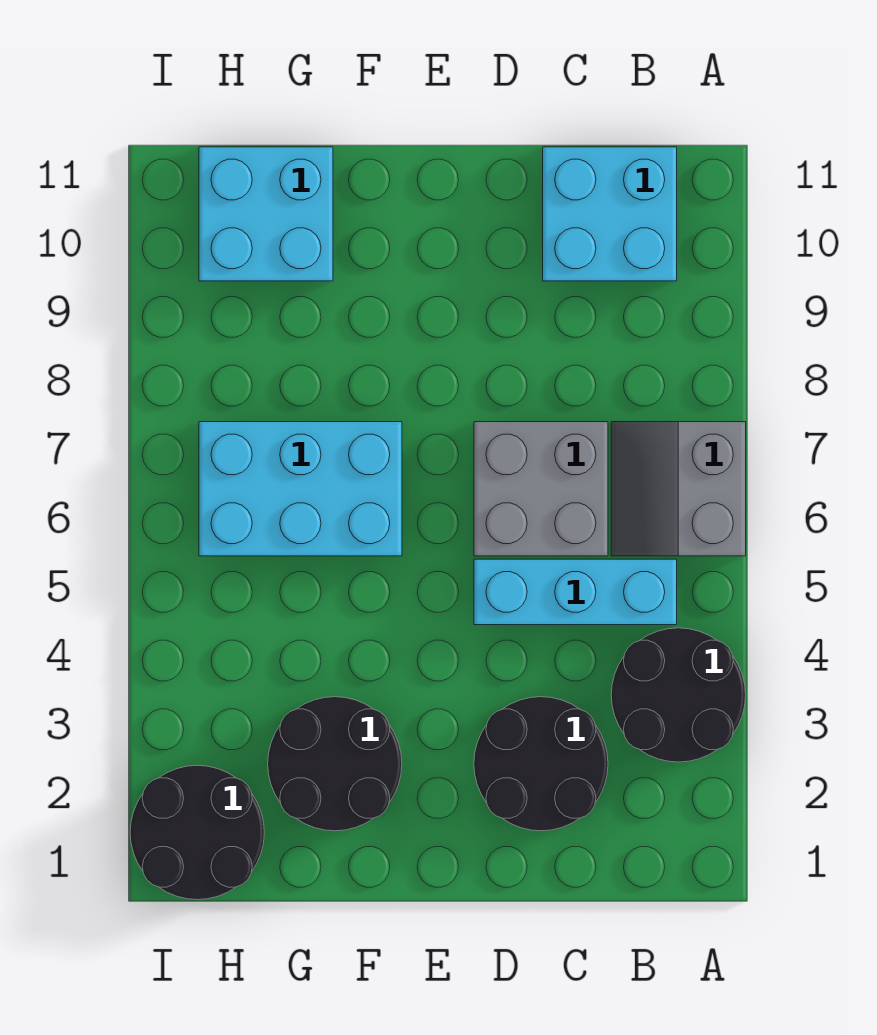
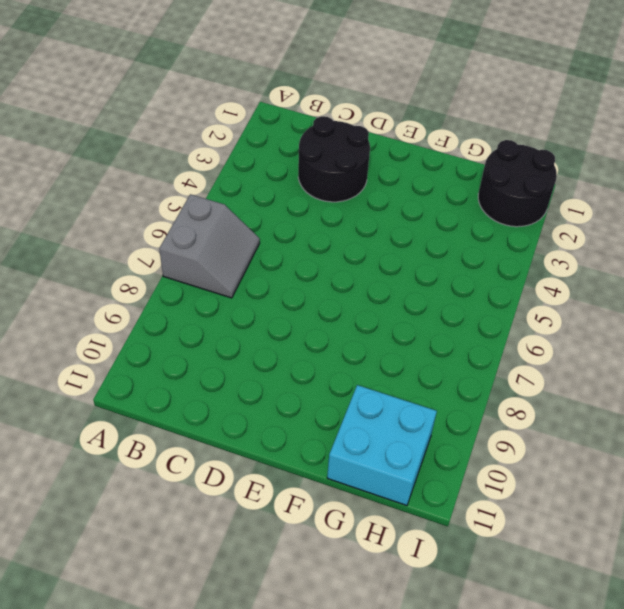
none -> black round brick A3:B4 level 1
none -> cyan brick B5:D5 level 1

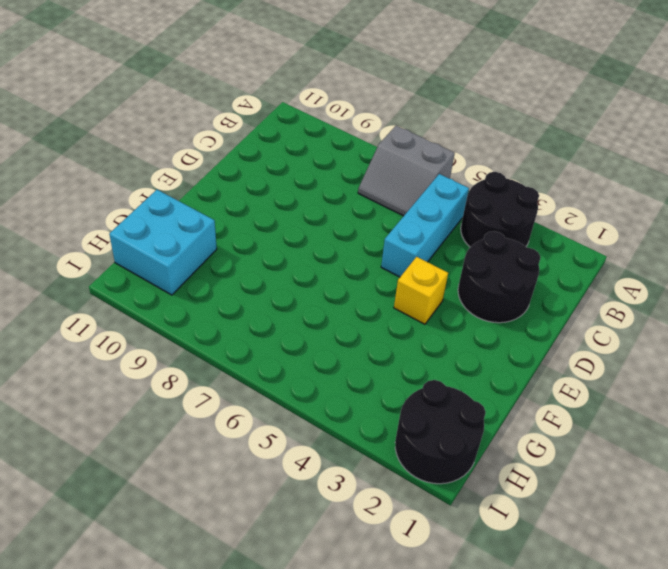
yellow brick E4 level 1 -> none
none -> cyan brick B10:C11 level 1
none -> grey brick C6:D7 level 1

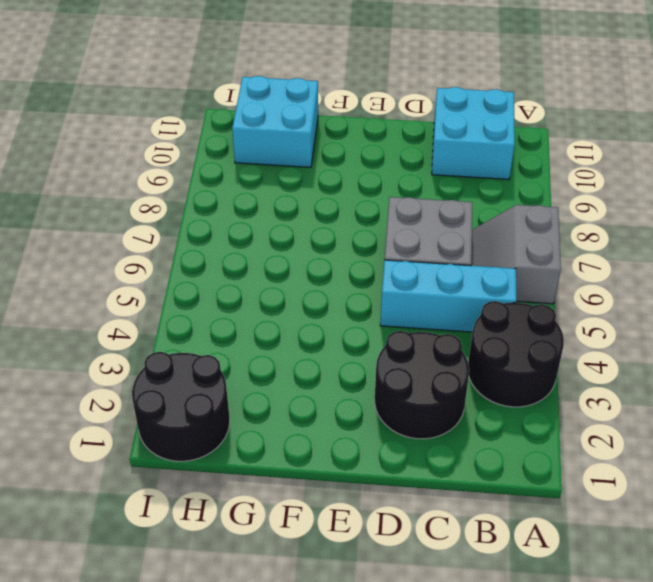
none -> black round brick F2:G3 level 1
none -> cyan brick F6:H7 level 1

